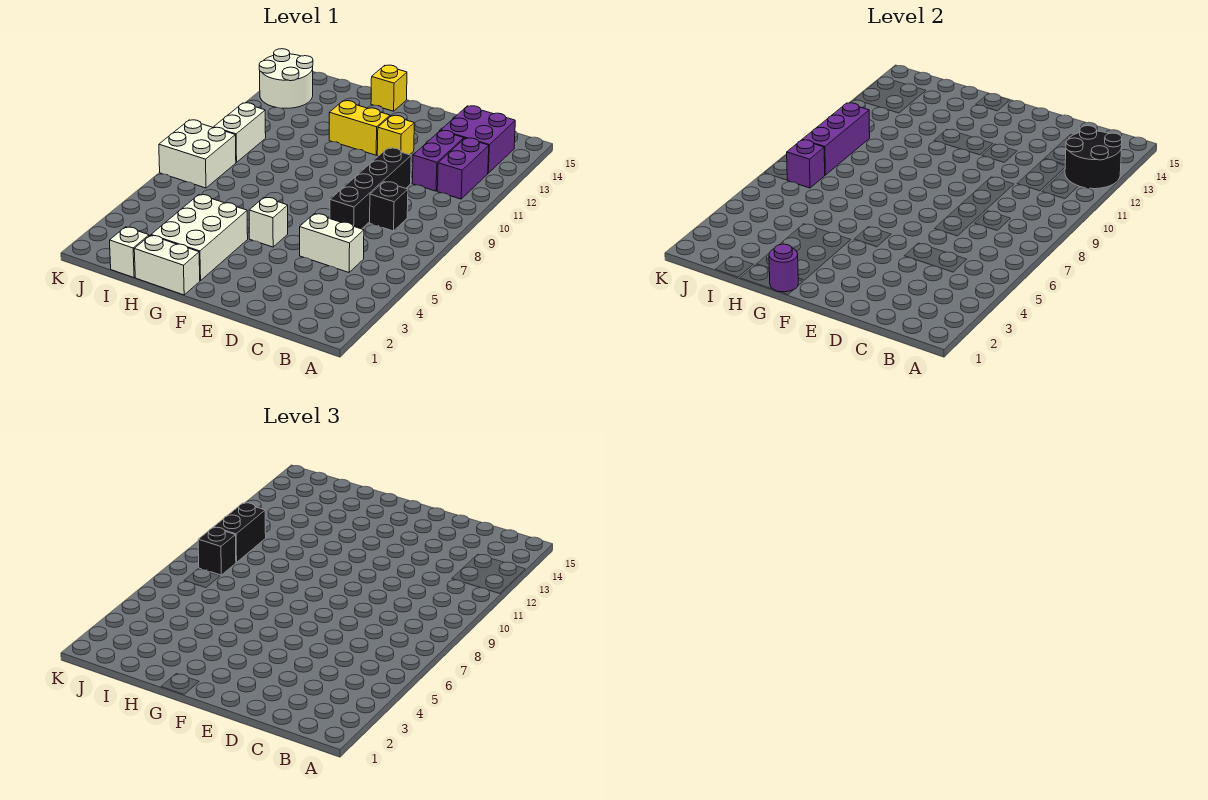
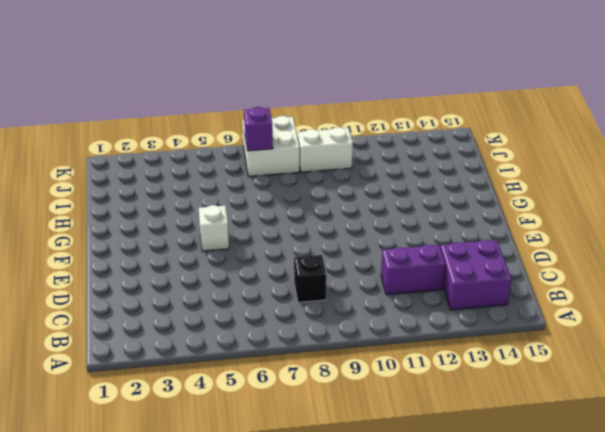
none -> purple brick B11:B12 level 1
none -> white brick C5:D5 level 1
none -> black brick D7:D10 level 1

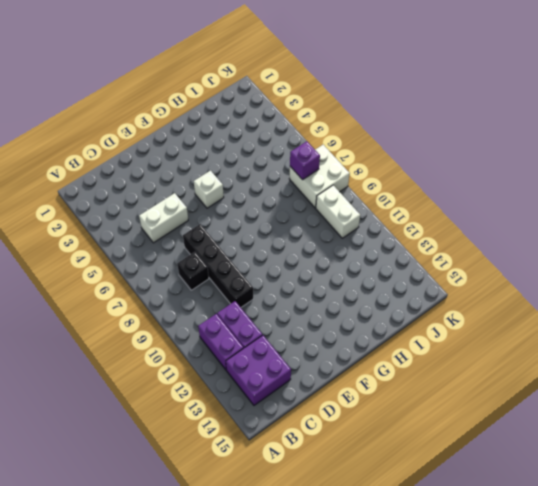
none -> yellow brick E12 level 1
none -> yellow brick F12:G12 level 1
none -> white brick G1:H1 level 1

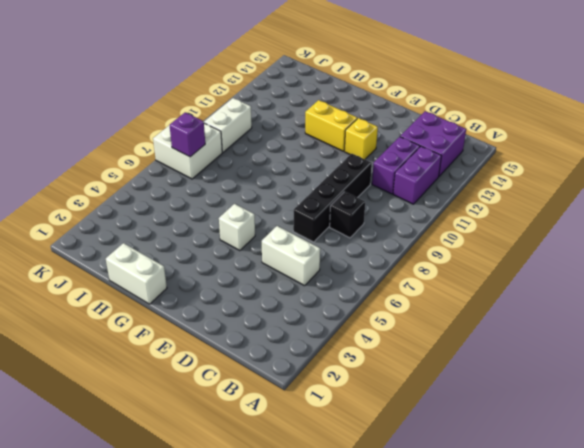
none -> white brick G2:H4 level 1
none -> yellow brick G15 level 1
none -> white brick I1 level 1

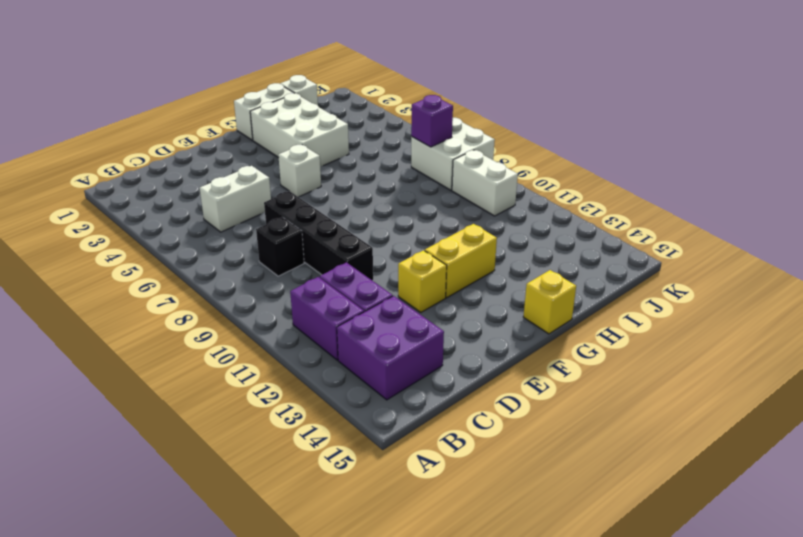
none -> white round brick J13:K14 level 1
none -> black round brick A12:B13 level 2
none -> purple round brick G1 level 2

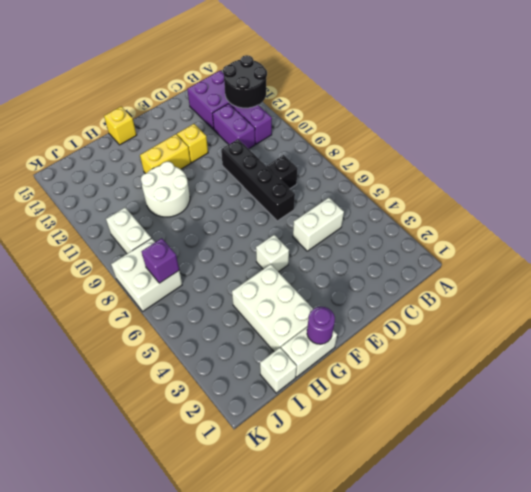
white round brick G10:H11 level 1 -> white round brick J13:K14 level 1
none -> purple brick J8:J10 level 2
none -> black brick J8 level 3
none -> black brick J9:J10 level 3

